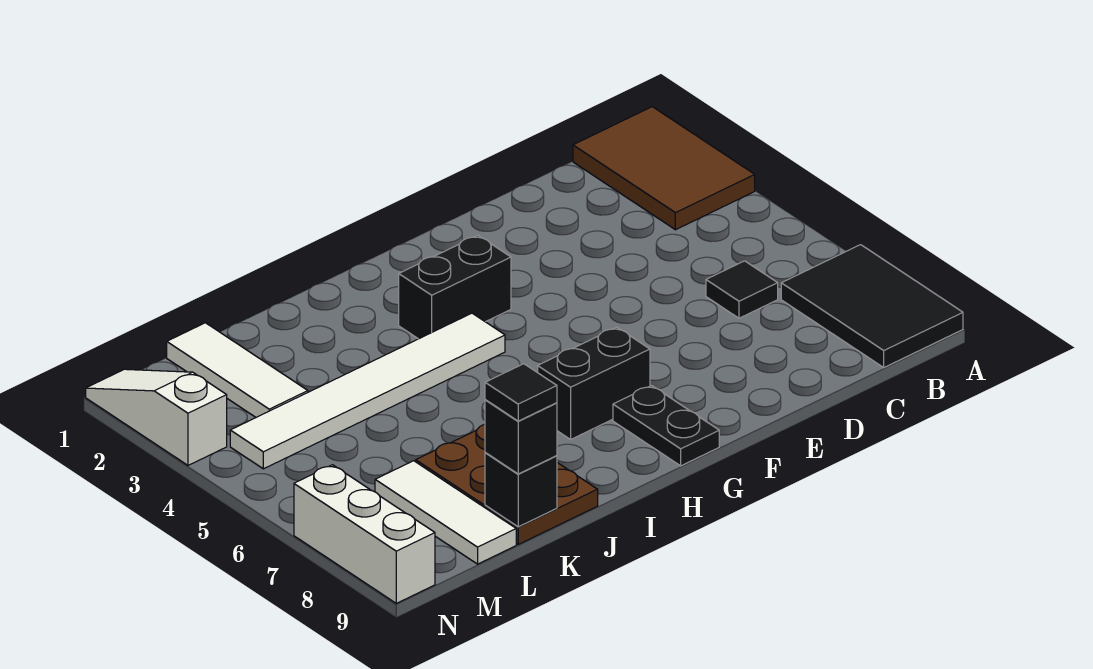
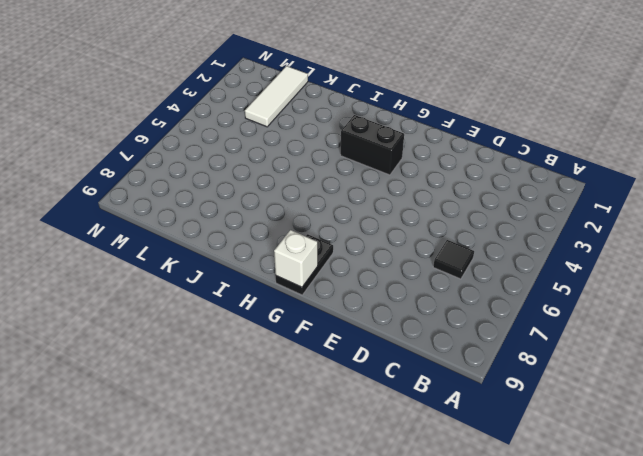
white brick G9 level 2 -> none
none -> brown tile A1:B3 level 1
none -> black tile A7:B9 level 1
none -> black brick G7:H7 level 1

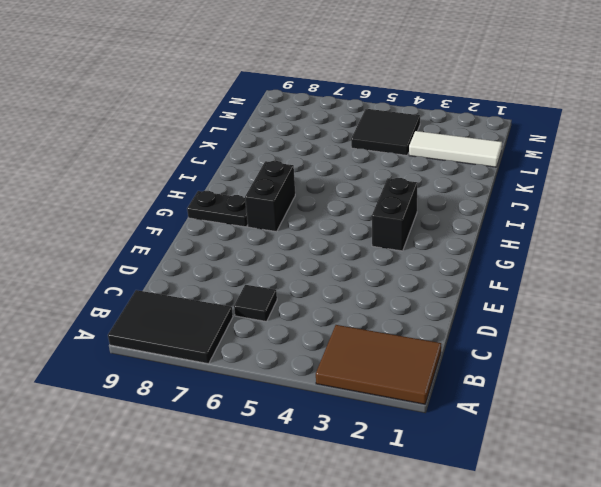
black tile L4:M5 level 1 -> white tile H4:M4 level 1
none -> brown plate J7:K9 level 1
none -> white tile L7:L9 level 1
none -> white slope N1:N3 level 1 top 3

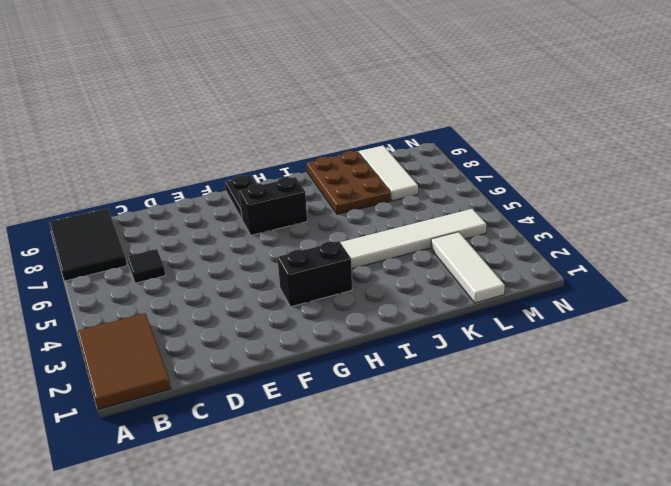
none -> white slope N1:N3 level 1 top 3
none -> white brick N7:N9 level 1
none -> black brick K9 level 2

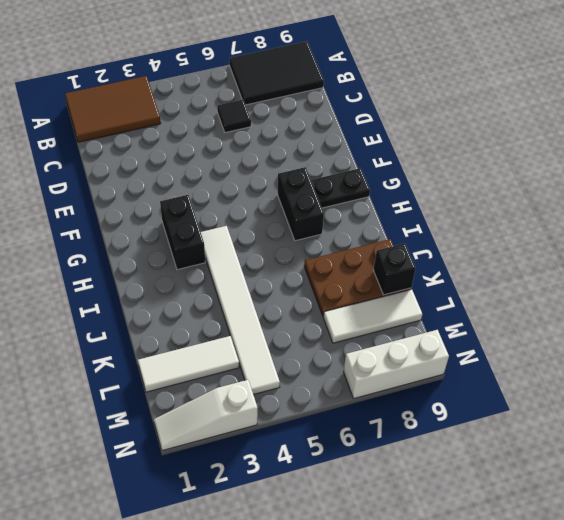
none -> black brick K9 level 3
none -> black tile K9 level 4

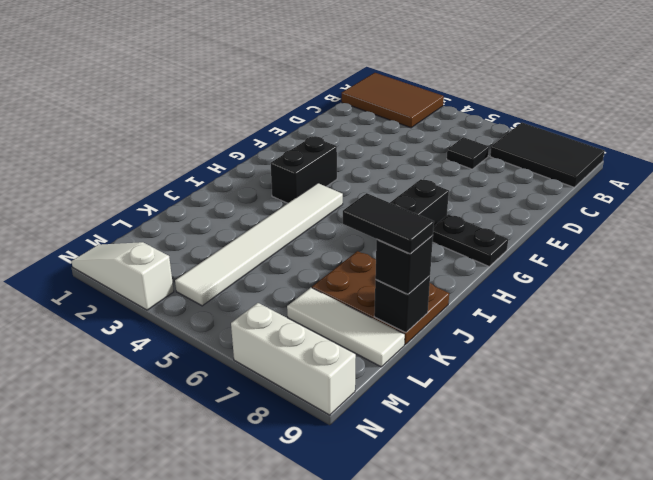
black tile K8:K9 level 4 -> black tile K9 level 4
none -> white tile L1:L3 level 1

